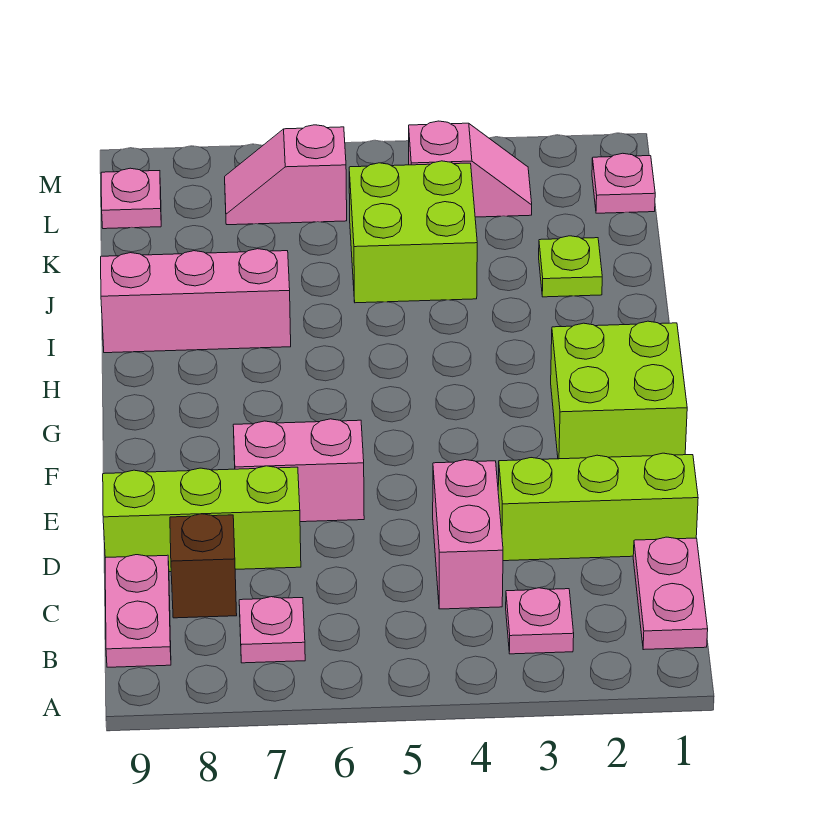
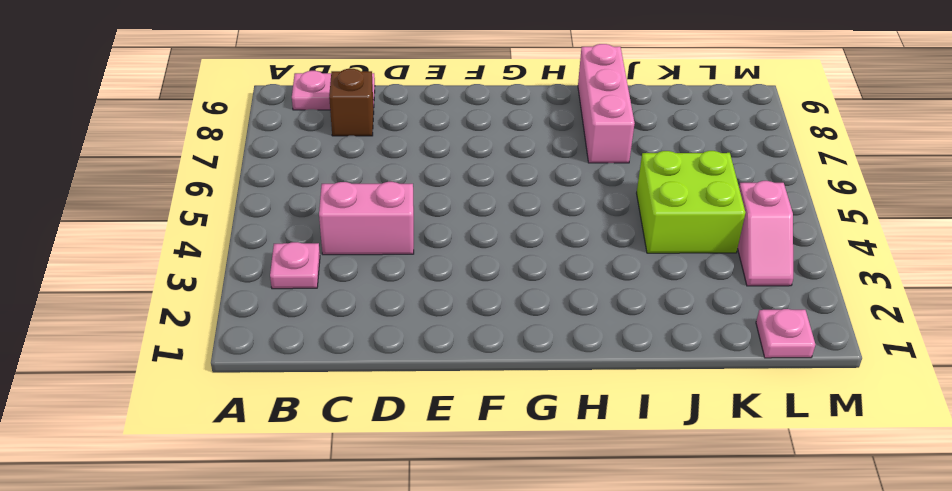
none -> pink plate B1:C1 level 1
none -> pink plate B7 level 1
none -> lime brick D1:D3 level 1

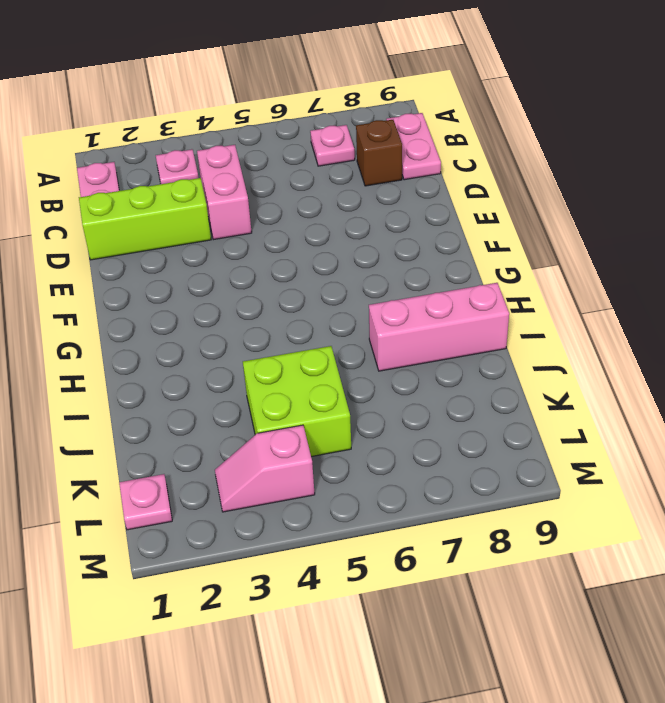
none -> lime brick D7:D9 level 1
none -> pink brick E6:E7 level 1
none -> lime brick F1:G2 level 1

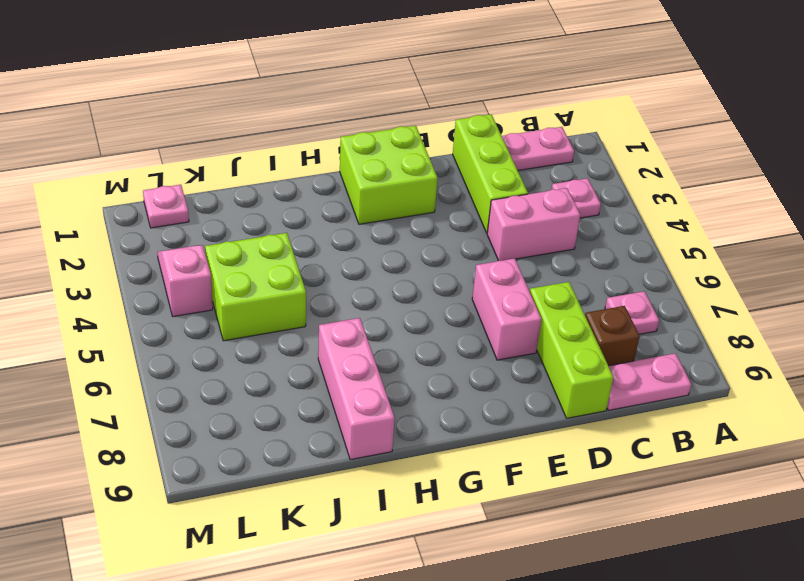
none -> lime plate J2 level 1
none -> pink slope L6:L7 level 1 top 6
none -> pink plate L9 level 1

